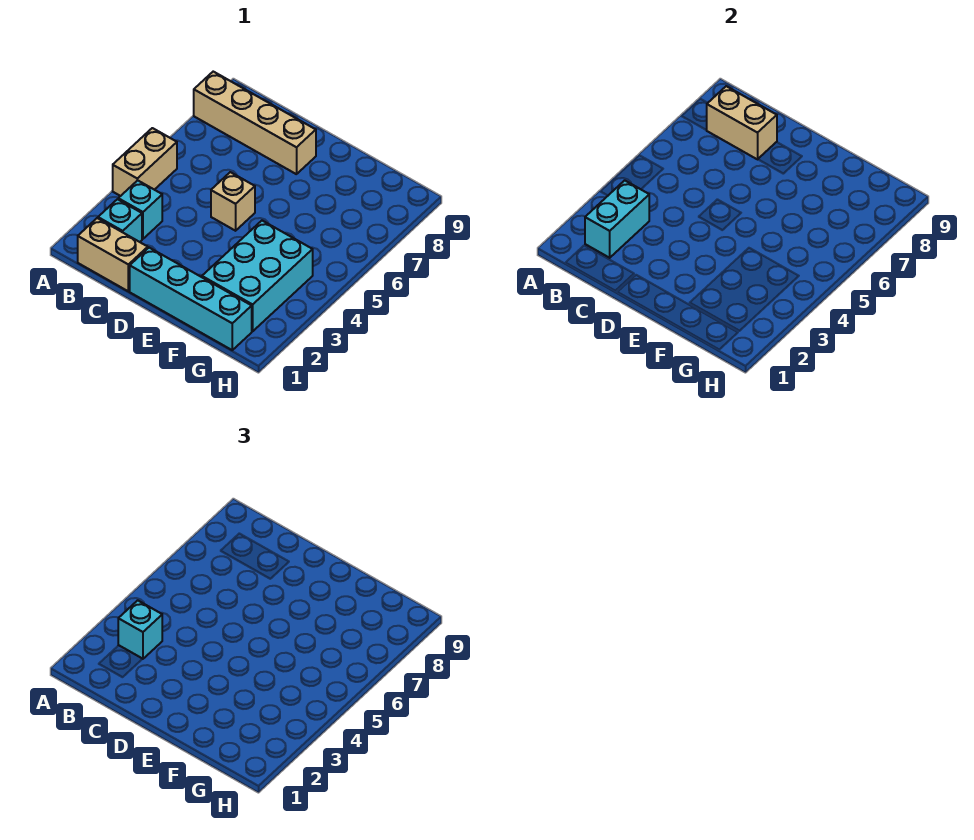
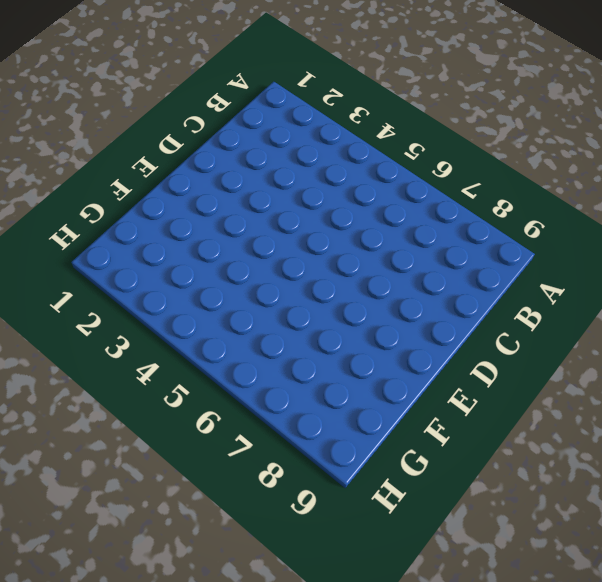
none -> tan brick A4:A5 level 1
none -> tan brick A8:D8 level 1

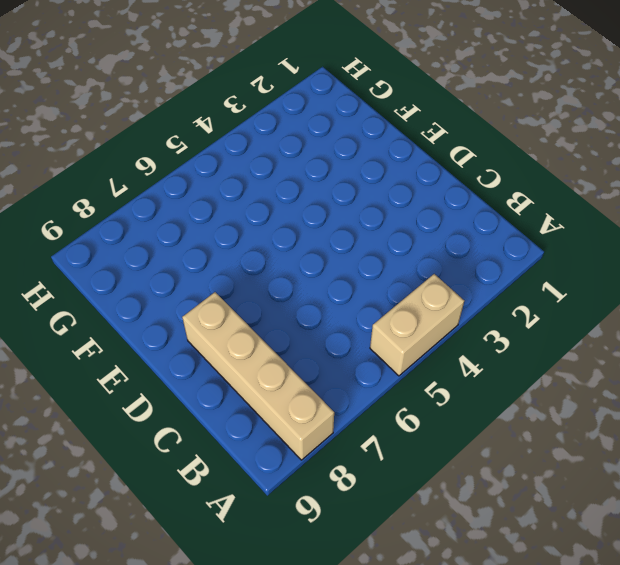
none -> tan brick B1:C1 level 1
none -> cyan brick B2 level 1

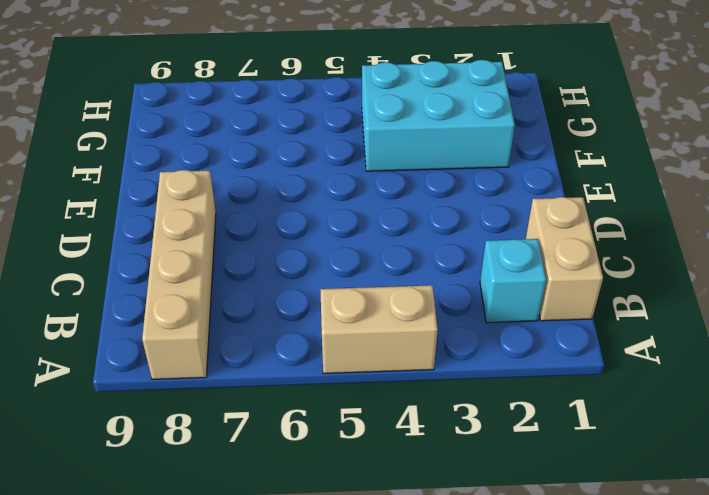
none -> cyan brick B3 level 1
none -> cyan brick D1:G1 level 1

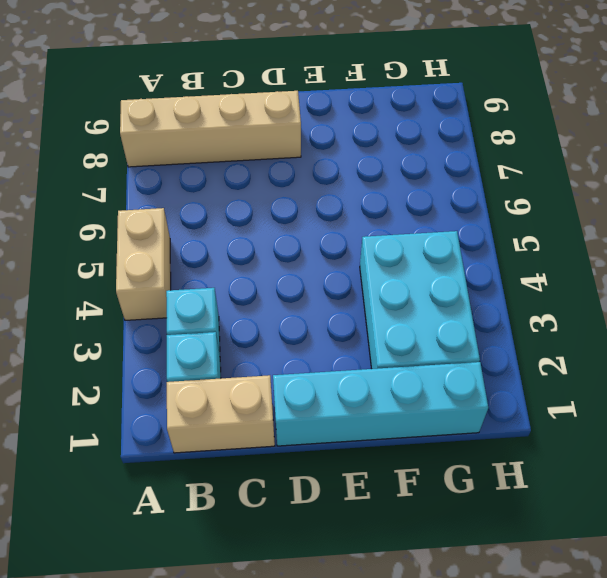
none -> tan brick D5 level 1
none -> cyan brick B2:B3 level 2

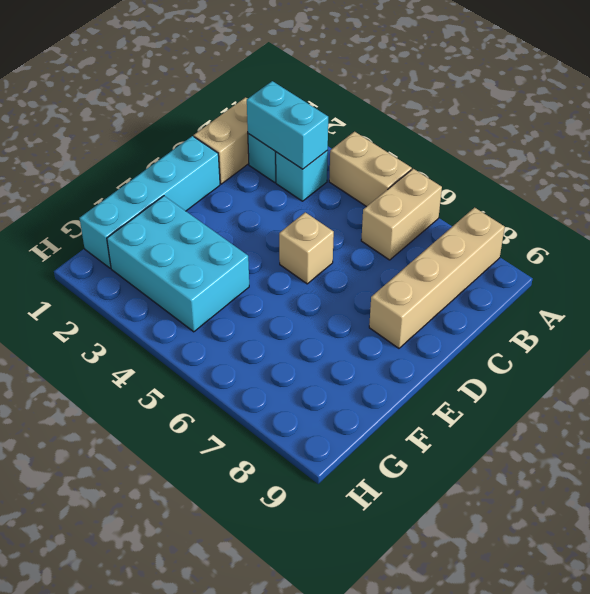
tan brick A6:B6 level 1 -> tan brick B8:C8 level 2
none -> cyan brick B3 level 3

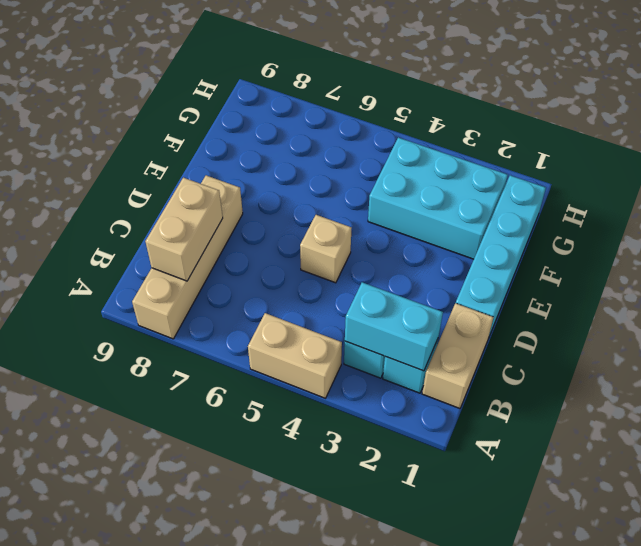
none -> cyan brick B3 level 3

